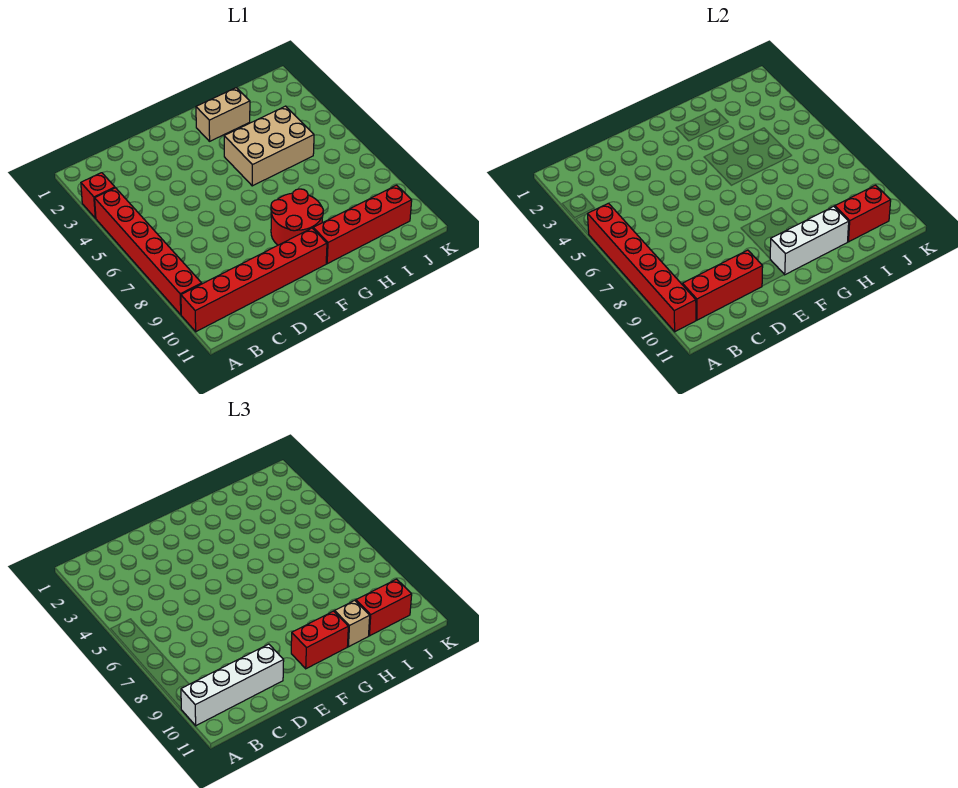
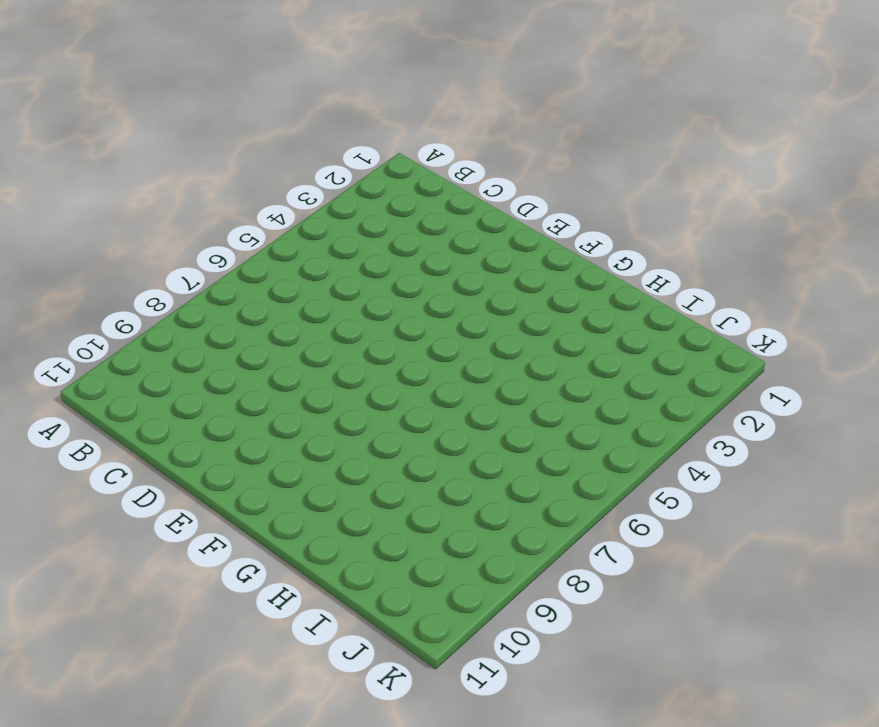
none -> red brick A3 level 1
none -> red brick A4:A9 level 1
none -> red brick A10:F10 level 1

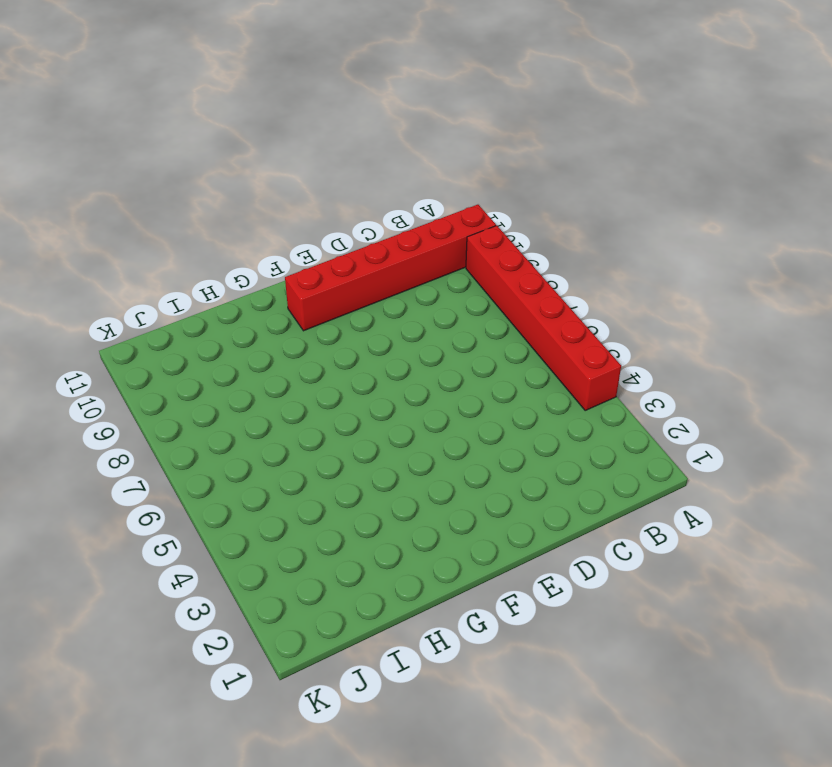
none -> red brick A3 level 1
none -> red round brick F8:G9 level 1
none -> tan brick G2:H2 level 1

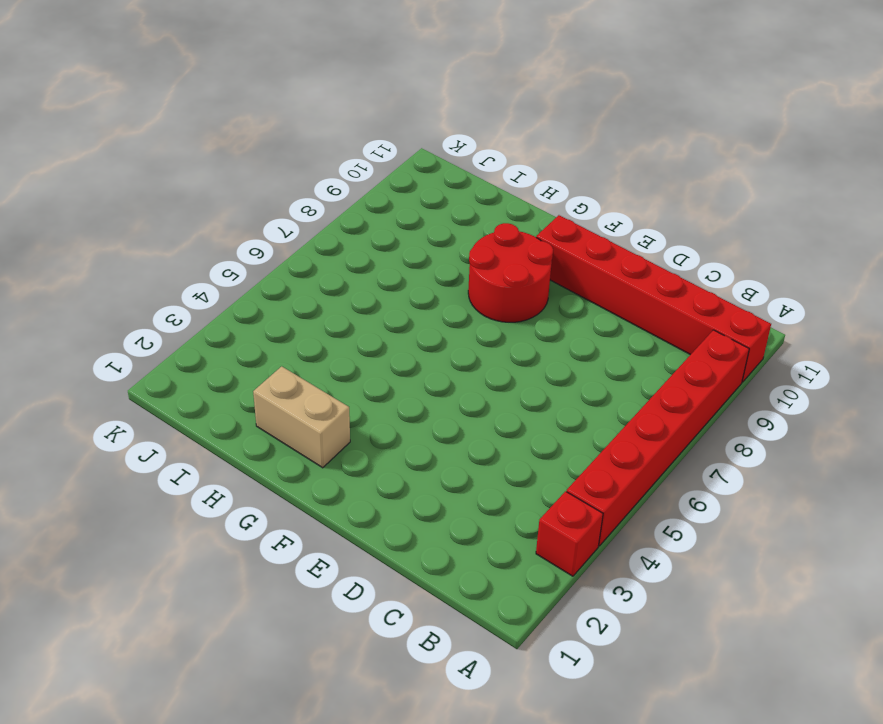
none -> tan brick G4:I5 level 1
none -> red brick G10:J10 level 1
none -> red brick A5:A10 level 2

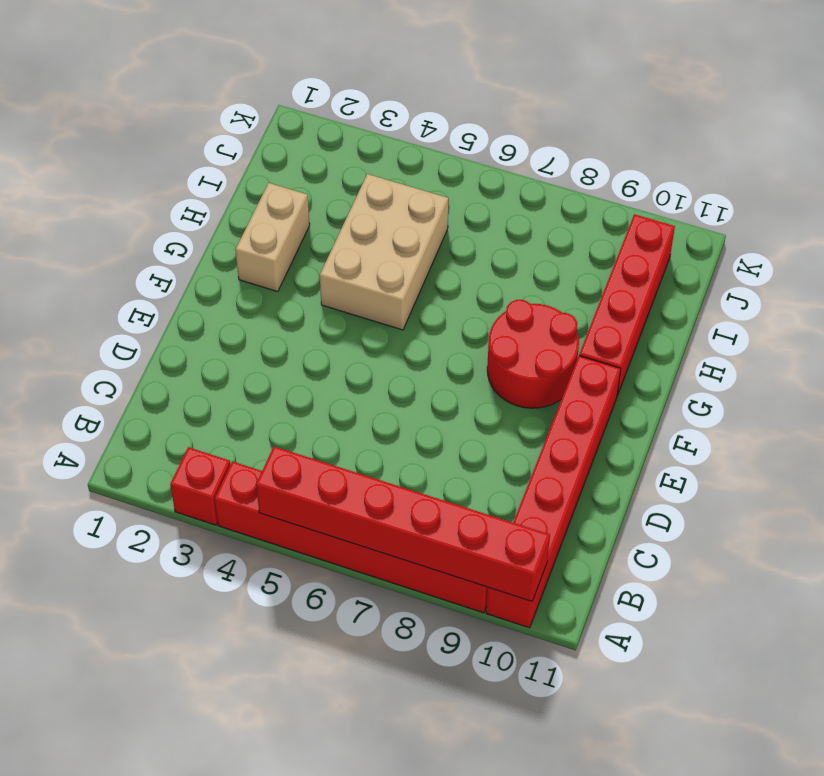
none -> red brick B10:D10 level 2
none -> white brick F10:H10 level 2
none -> red brick I10:J10 level 2

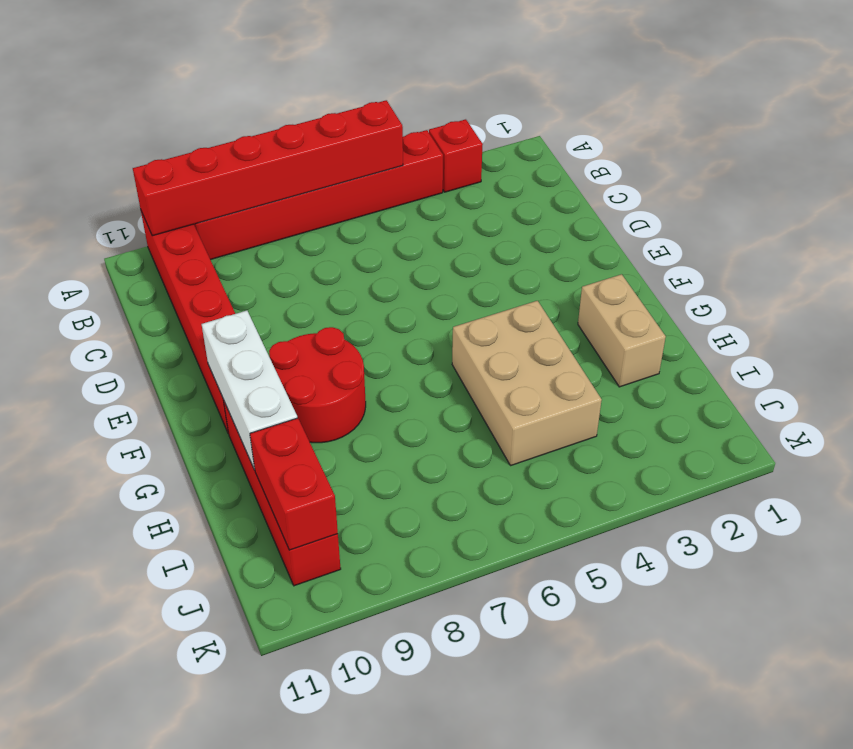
none -> red brick B10:D10 level 2
none -> white brick A10:D10 level 3
none -> red brick F10:G10 level 3

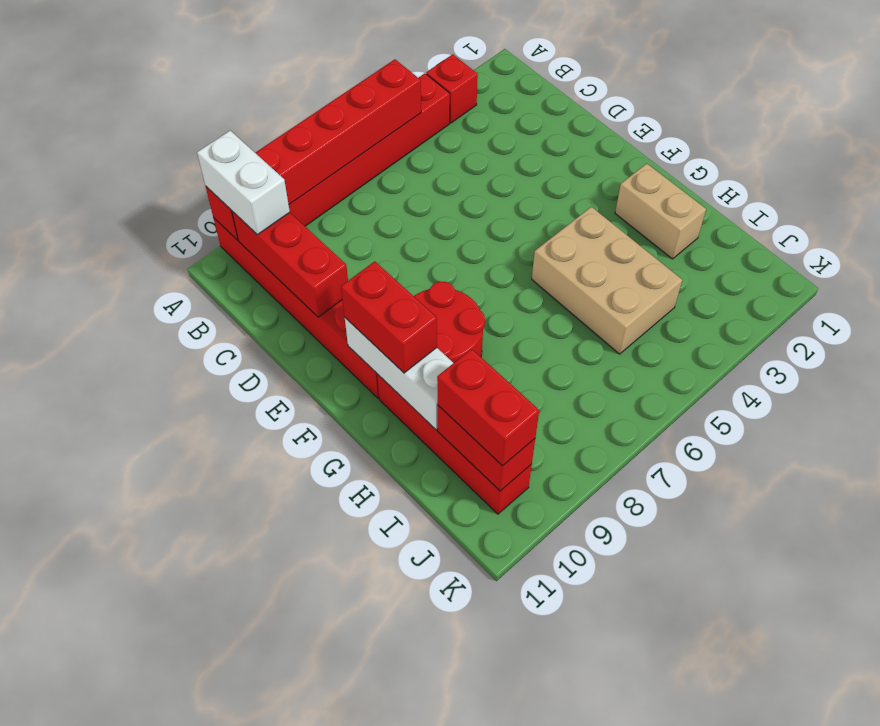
white brick A10:B10 level 3 -> white brick A10:D10 level 3
none -> tan brick H10 level 3

